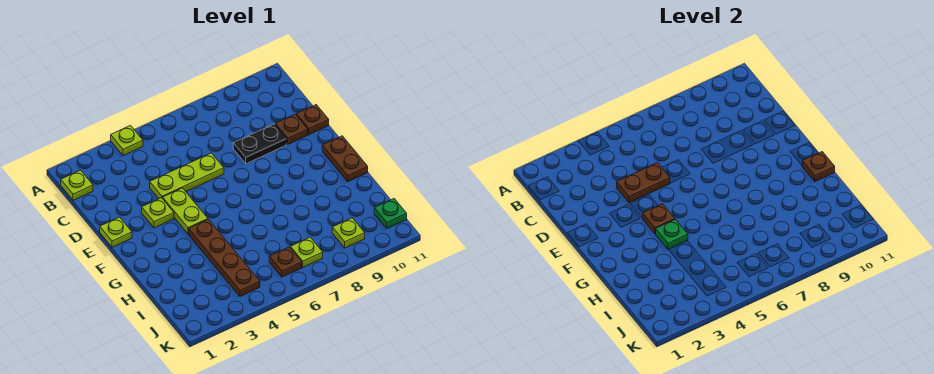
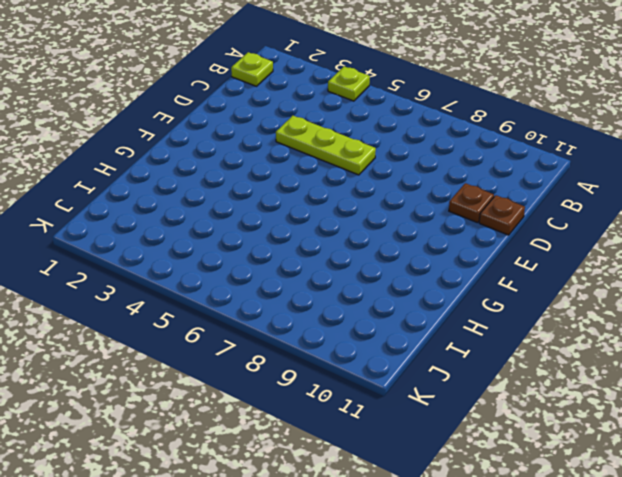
none -> black plate D8:D9 level 1
none -> lime plate E1 level 1
none -> lime plate E3 level 1

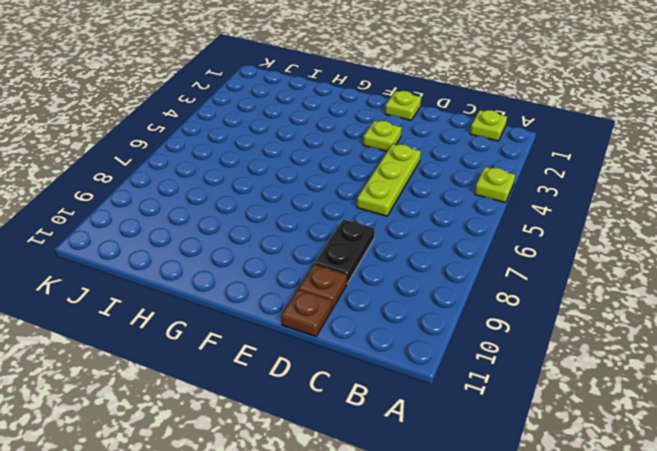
none -> lime plate E4:F4 level 1
none -> brown plate F11:G11 level 1
none -> brown plate G4:J4 level 1

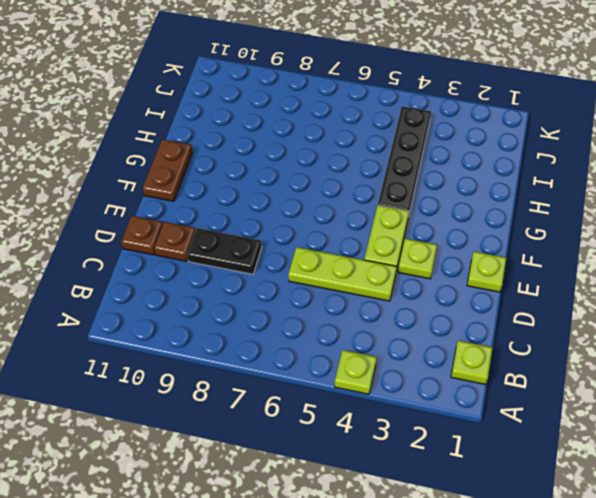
black plate G4:J4 level 1 -> brown plate G4:J4 level 1
none -> brown plate J6 level 1
none -> lime plate J7 level 1
none -> lime plate J9 level 1

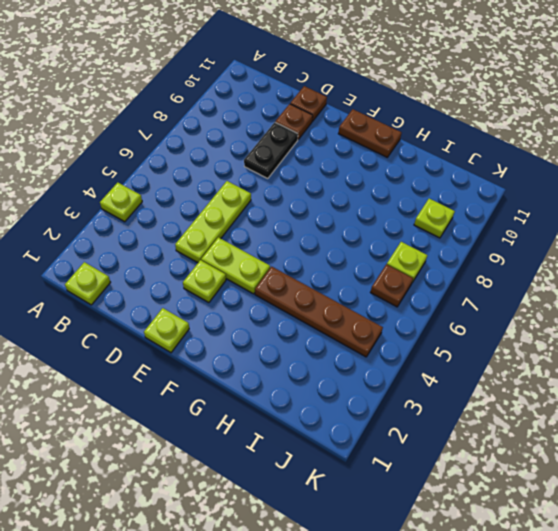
none -> green plate J11 level 1
none -> brown plate D4:D5 level 2
none -> brown plate F4 level 2

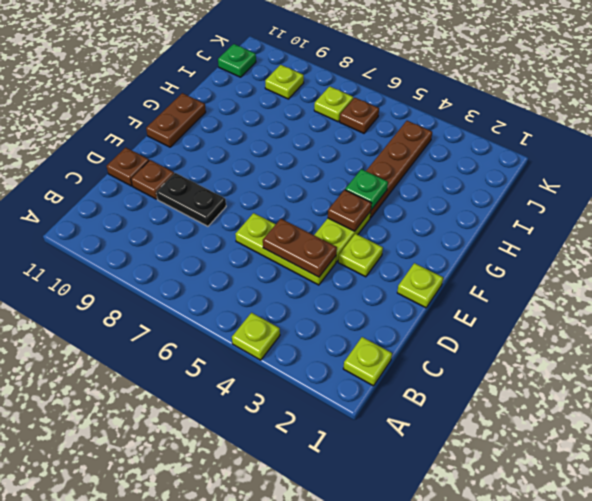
none -> brown plate G11 level 2

